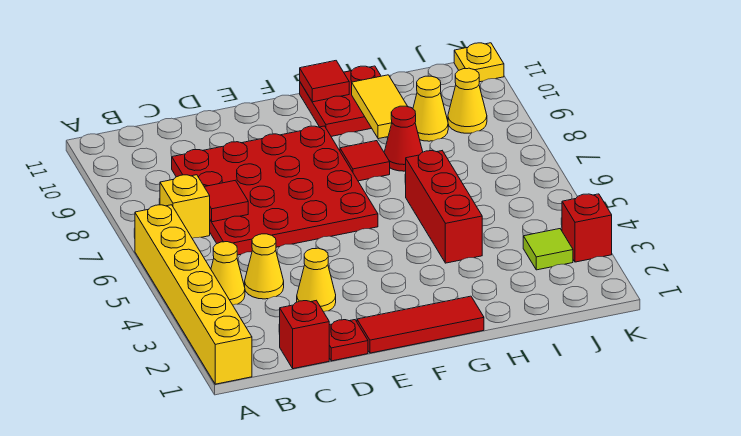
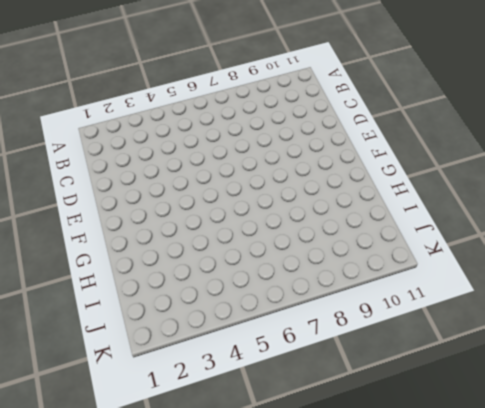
none -> yellow brick A1:A6 level 1
none -> yellow cone B4 level 1
none -> yellow brick B7 level 1

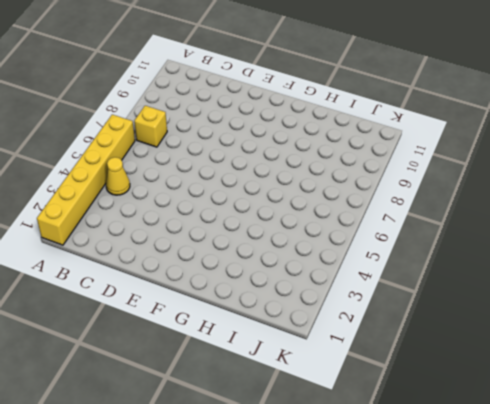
none -> red brick C1 level 1
none -> yellow cone C4 level 1
none -> red plate C6:F9 level 1

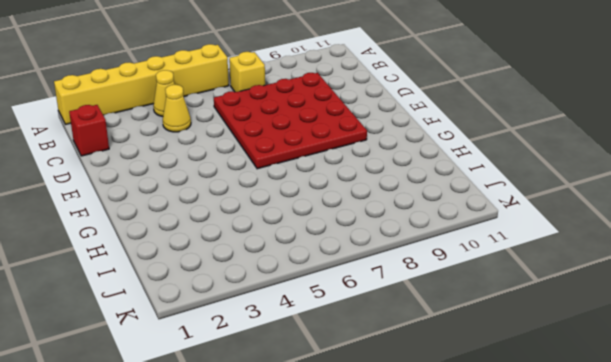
none -> red plate D1 level 1
none -> yellow cone D3 level 1
none -> red tile E1:G1 level 1

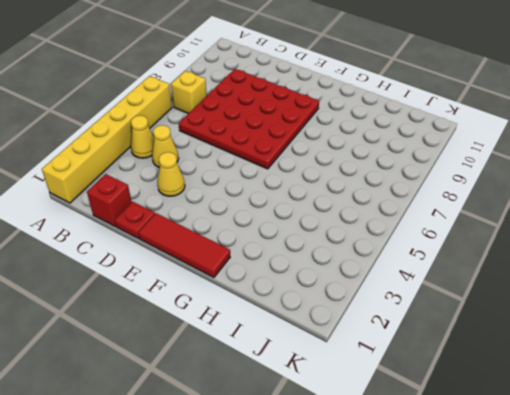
none -> red tile G8 level 1
none -> red plate G10:H11 level 1
none -> red brick H4:H6 level 1

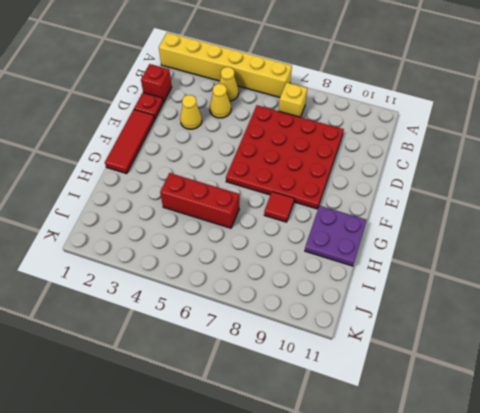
purple plate G10:H11 level 1 -> red plate G10:H11 level 1
none -> red cone H8 level 1
none -> yellow cone I9 level 1
none -> lime tile J3 level 1

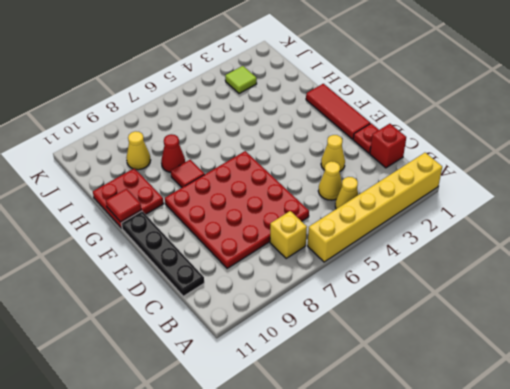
black plate C11:F11 level 1 -> none
none -> red brick H4:H6 level 1
none -> yellow cone J9 level 1
none -> red brick K3 level 1

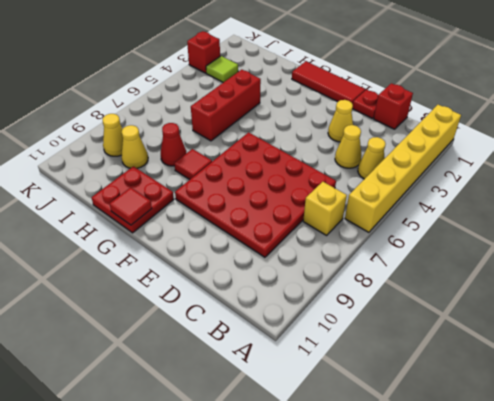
none -> yellow plate K11 level 1
none -> red tile C7 level 2
none -> yellow tile H9:H10 level 2

